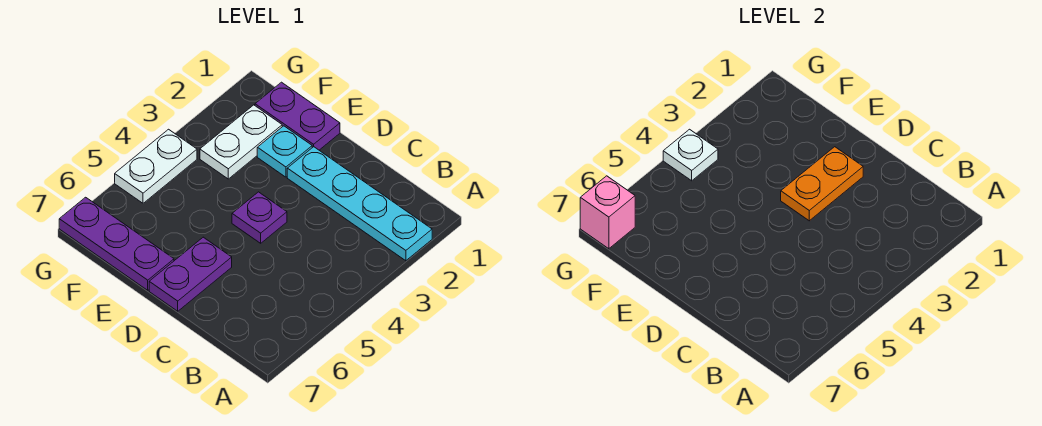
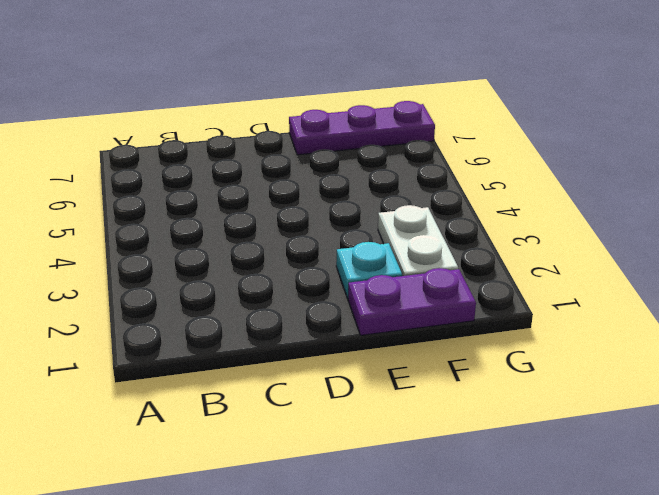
none -> cyan plate A2:D2 level 1
none -> purple plate D4 level 1

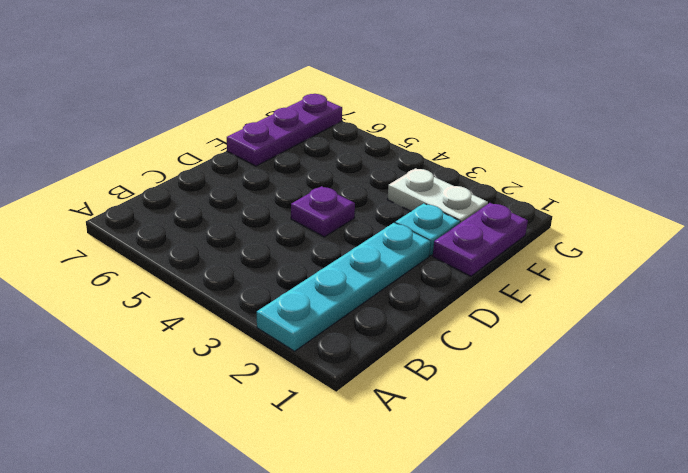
none -> purple plate D6:D7 level 1
none -> white plate G4:G5 level 1

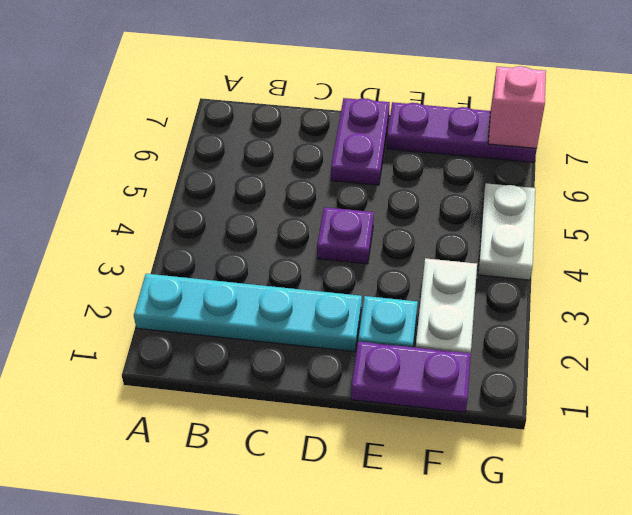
none -> orange plate D2:D3 level 2
none -> white plate G4 level 2

